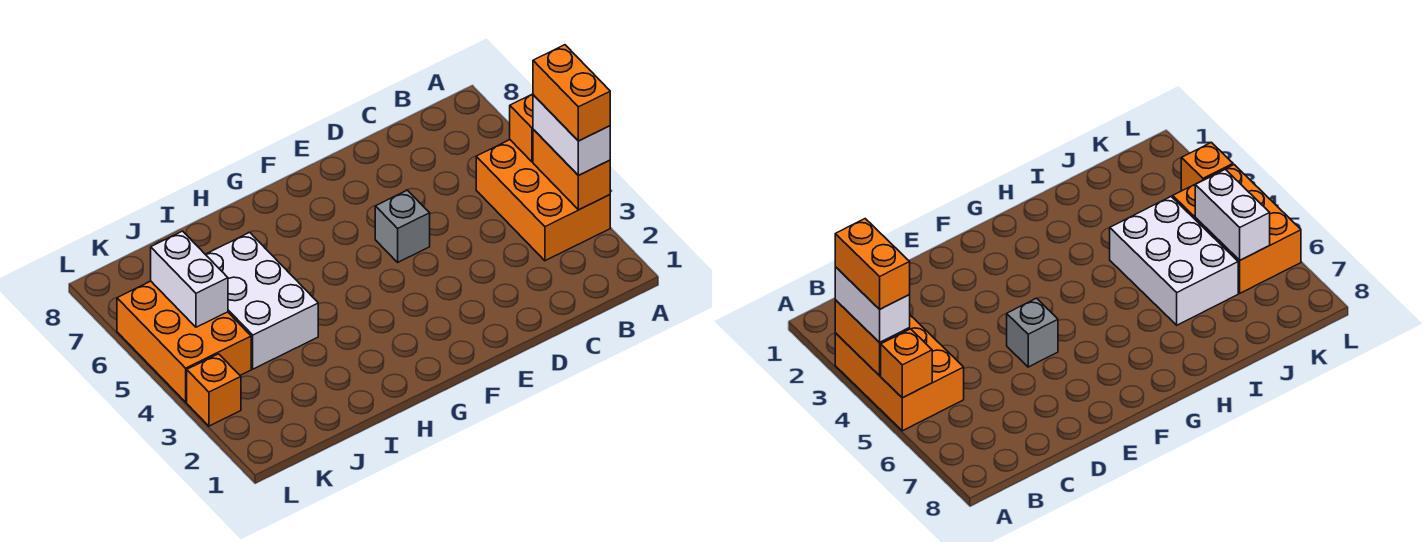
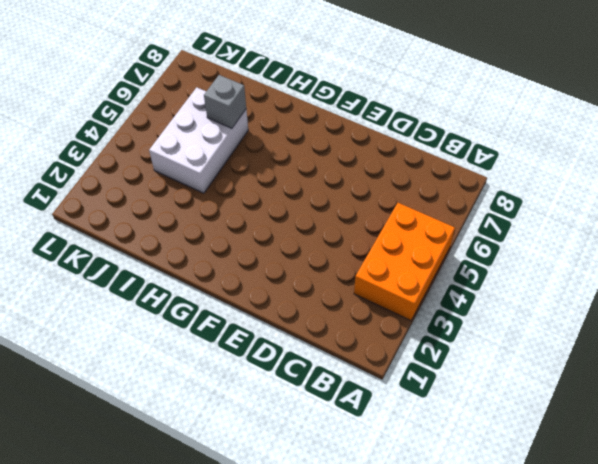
grey brick I6 level 2 -> grey brick E5 level 1
none -> orange brick K4:L6 level 1
none -> orange brick L3 level 1

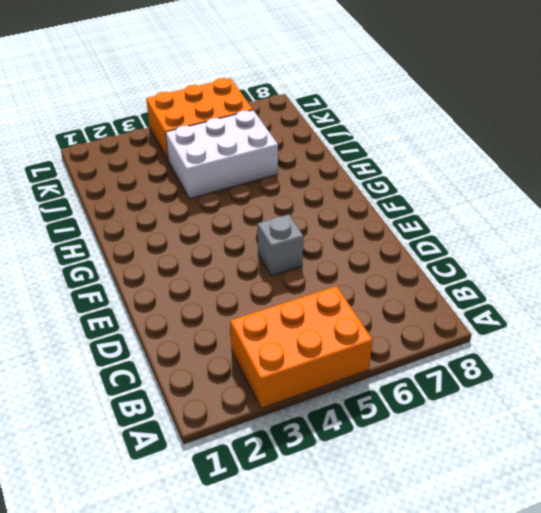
none -> orange brick L3 level 1
none -> orange brick A3:A4 level 2

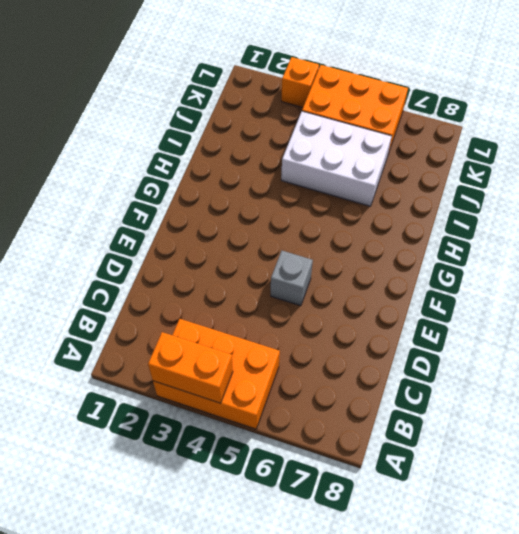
none -> orange brick A5 level 2
none -> white brick K5:K6 level 2

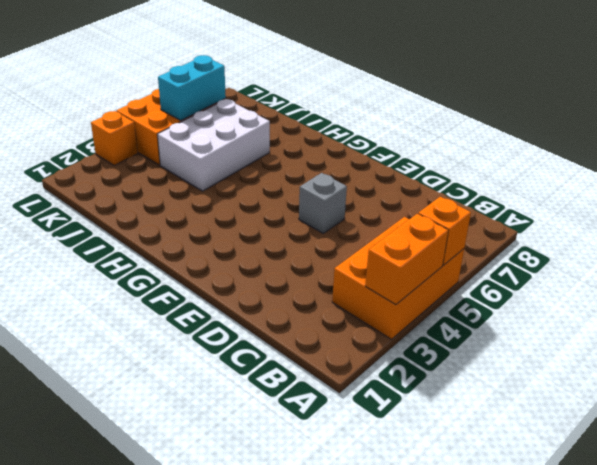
cyan brick K5:K6 level 2 -> white brick K5:K6 level 2
none -> white brick A3:A4 level 3
none -> orange brick A3:A4 level 4

